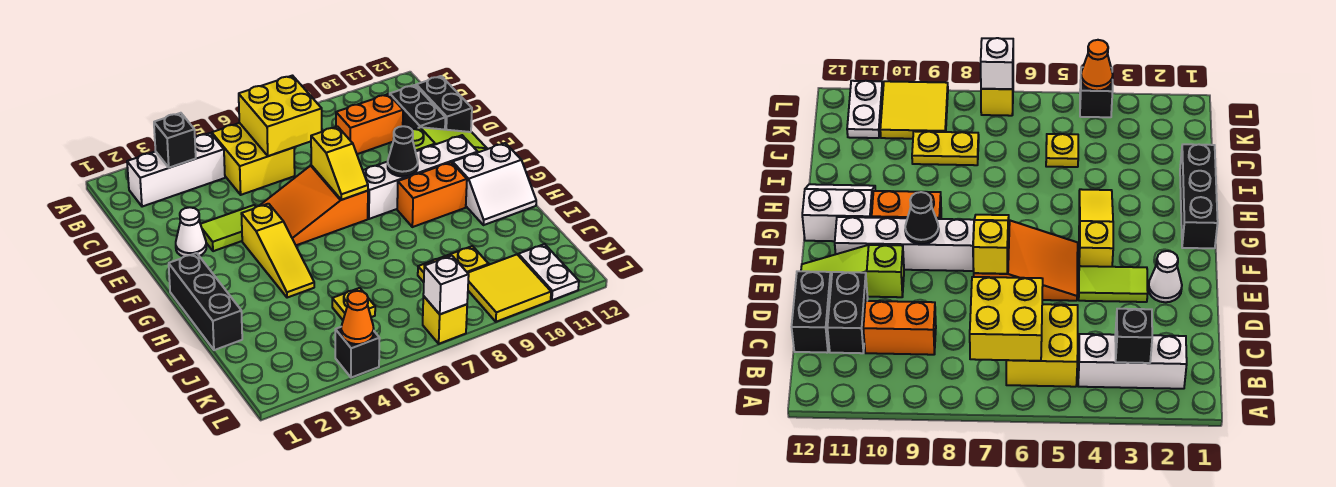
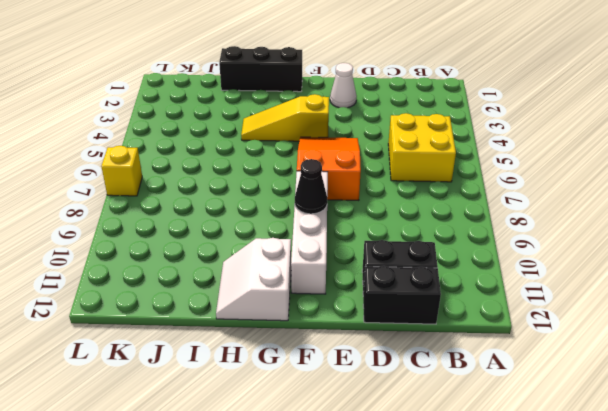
none -> white brick B2:B4 level 1
none -> orange brick C9:C10 level 1
none -> lime tile E3:E4 level 1

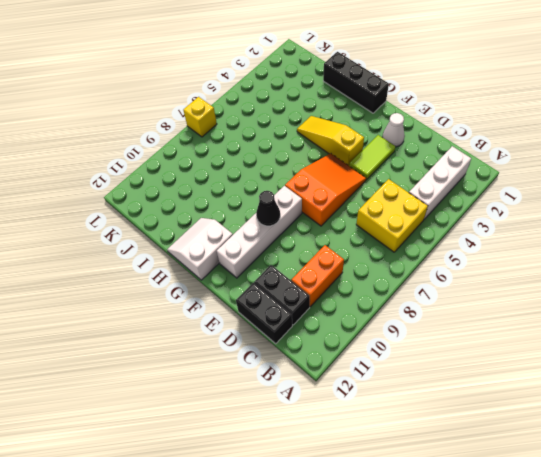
none -> lime slope E10:E12 level 1 top 10
none -> orange brick G9:G10 level 1
none -> yellow plate J5 level 1

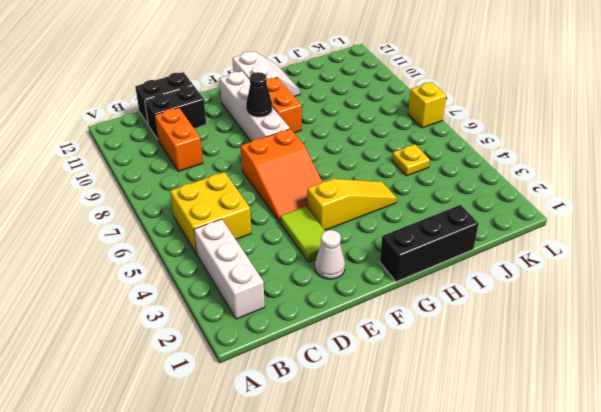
none -> lime slope E10:E12 level 1 top 10
none -> yellow plate J8:J9 level 1
none -> yellow tile K9:L10 level 1

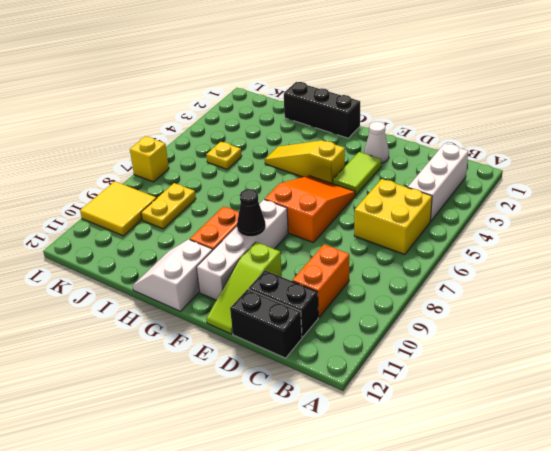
none -> white plate K11:L11 level 1
none -> black brick L4 level 1
none -> black brick B3 level 2

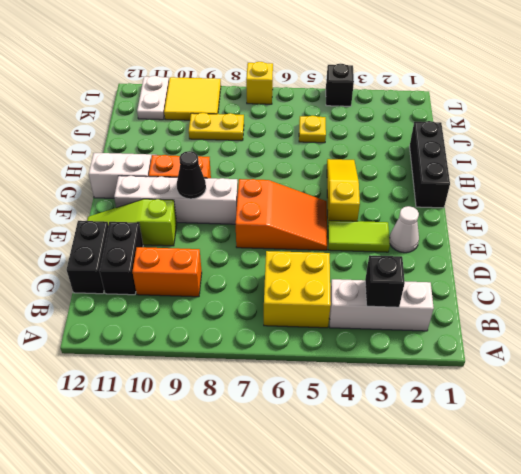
none -> yellow brick B6:C7 level 2
none -> yellow slope E7:F7 level 2 top E
none -> orange cone L4 level 2

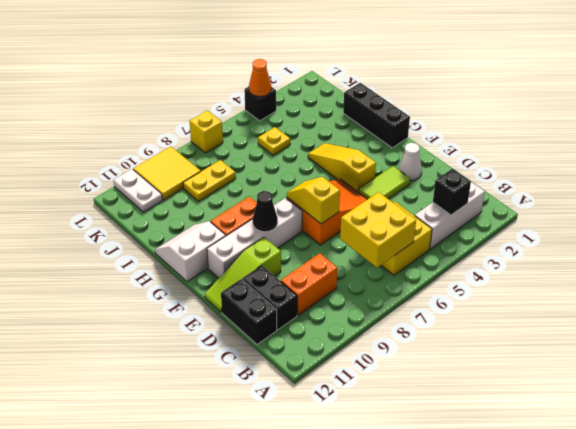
none -> white brick L7 level 2

